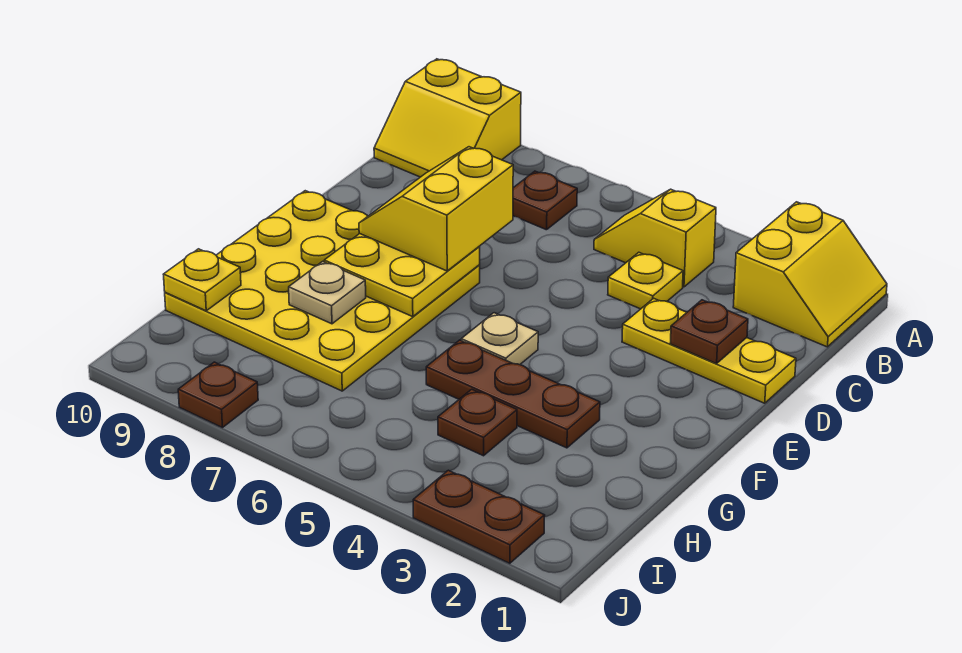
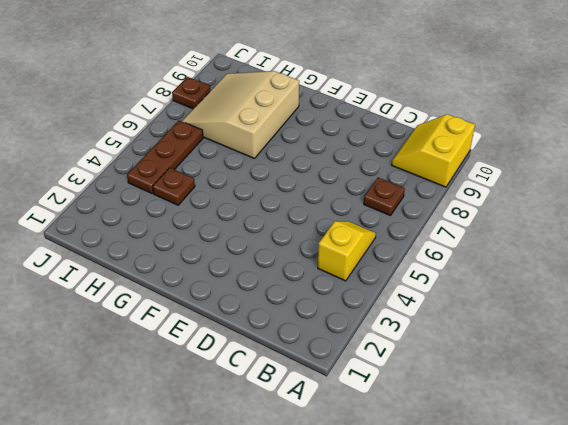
tan slope G7:I9 level 1 top G -> yellow plate E7:H10 level 1
brown plate I4:I6 level 1 -> brown plate G3:G5 level 1
none -> yellow slope A1:B2 level 1 top 2
none -> yellow plate C4 level 1
none -> yellow plate D1:D3 level 1

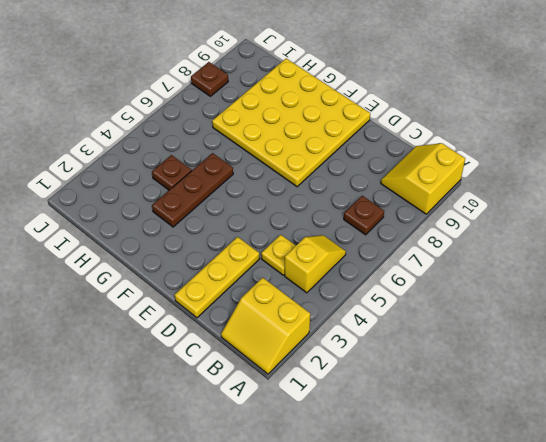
none -> tan plate F5 level 1
none -> brown plate J2:J3 level 1
none -> brown plate D2 level 2

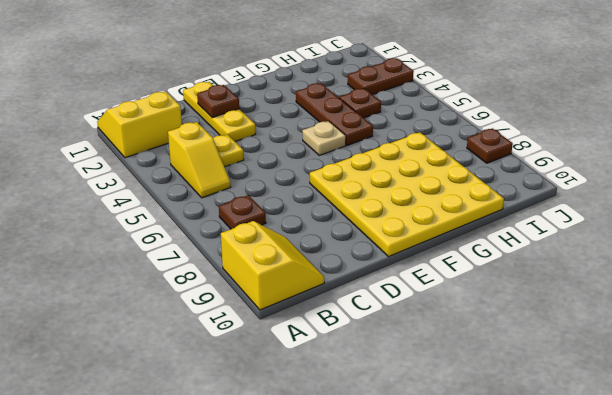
brown plate I3:J3 level 1 -> brown plate J2:J3 level 1
none -> yellow plate E7:F8 level 2
none -> tan plate G8 level 2
none -> yellow plate H10 level 2

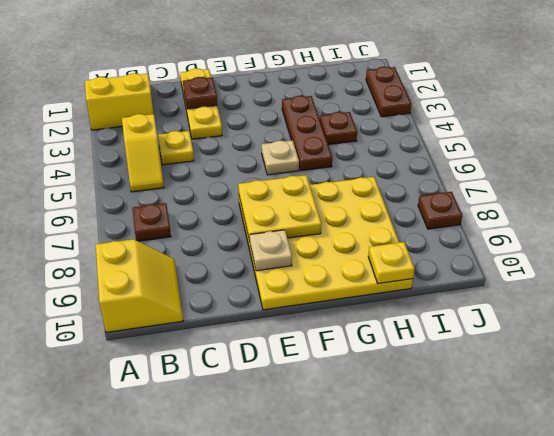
tan plate E9 level 2 -> tan plate G8 level 2
none -> yellow slope D7:E8 level 3 top 7

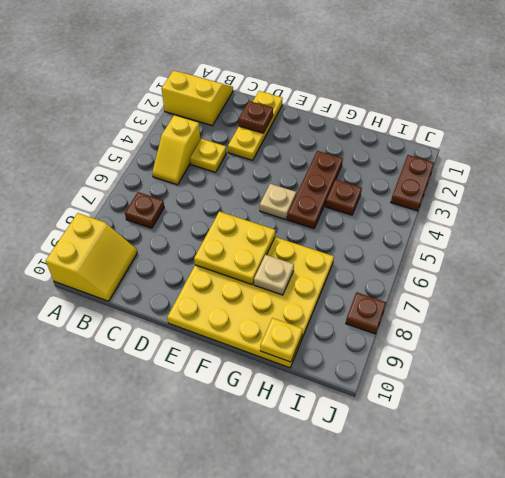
none -> yellow slope D7:E8 level 3 top 7

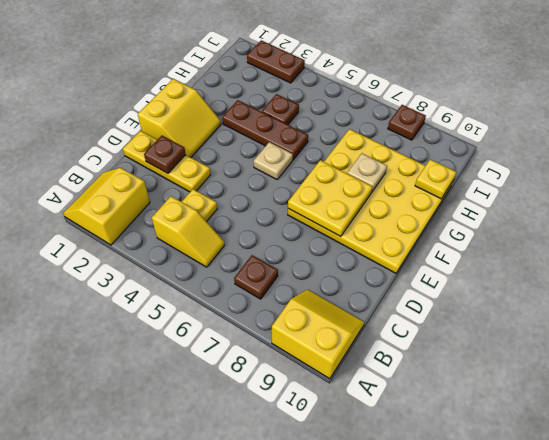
yellow slope E1:F2 level 1 top 1 -> yellow slope D7:E8 level 3 top 7

